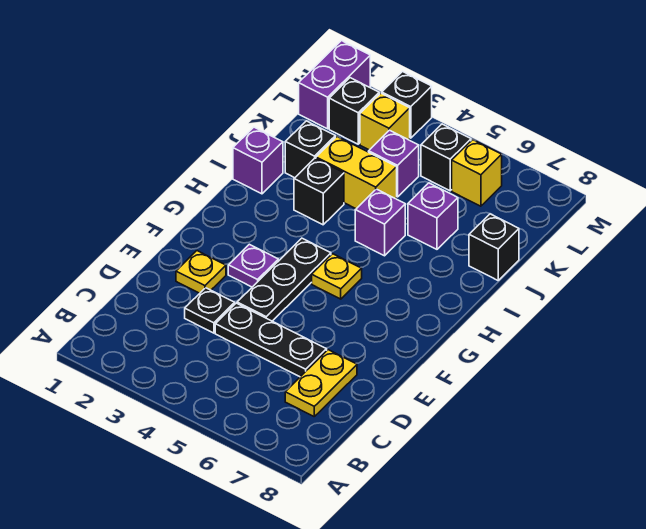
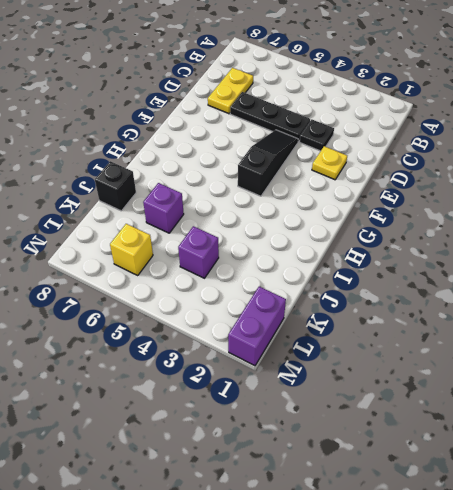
black slope E4:G4 level 1 top G -> black plate E4:G4 level 1
none -> purple plate F3 level 1
none -> yellow plate G5 level 1
none -> purple brick I1 level 1

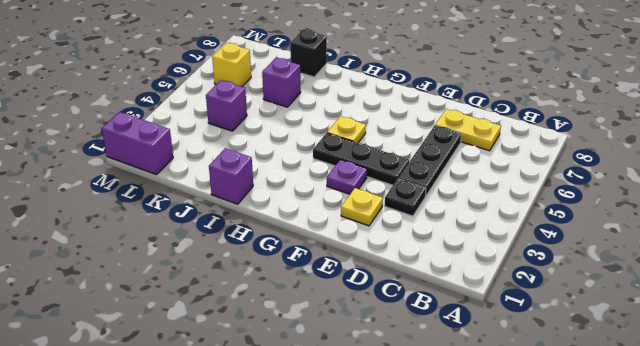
none -> black brick I3 level 1
none -> purple brick I5 level 1
none -> black brick J2 level 1

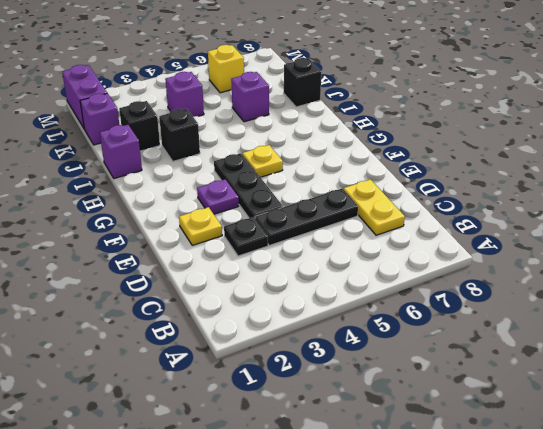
purple brick K1 level 1 -> purple brick I5 level 1
none -> yellow brick J3:J4 level 1
none -> black brick L2 level 1
none -> yellow brick L3 level 1

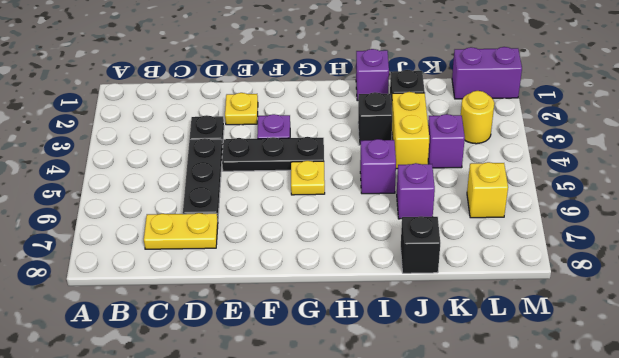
yellow round brick L3 level 1 -> yellow brick L3 level 1
none -> black brick L2 level 1
none -> black brick L5 level 1
none -> black brick M3 level 1

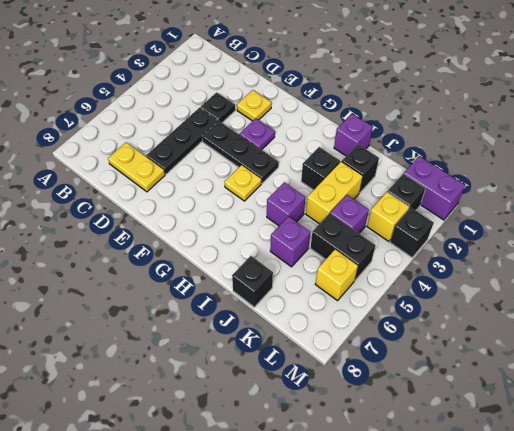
black brick K5:L5 level 1 -> black brick L5 level 1

